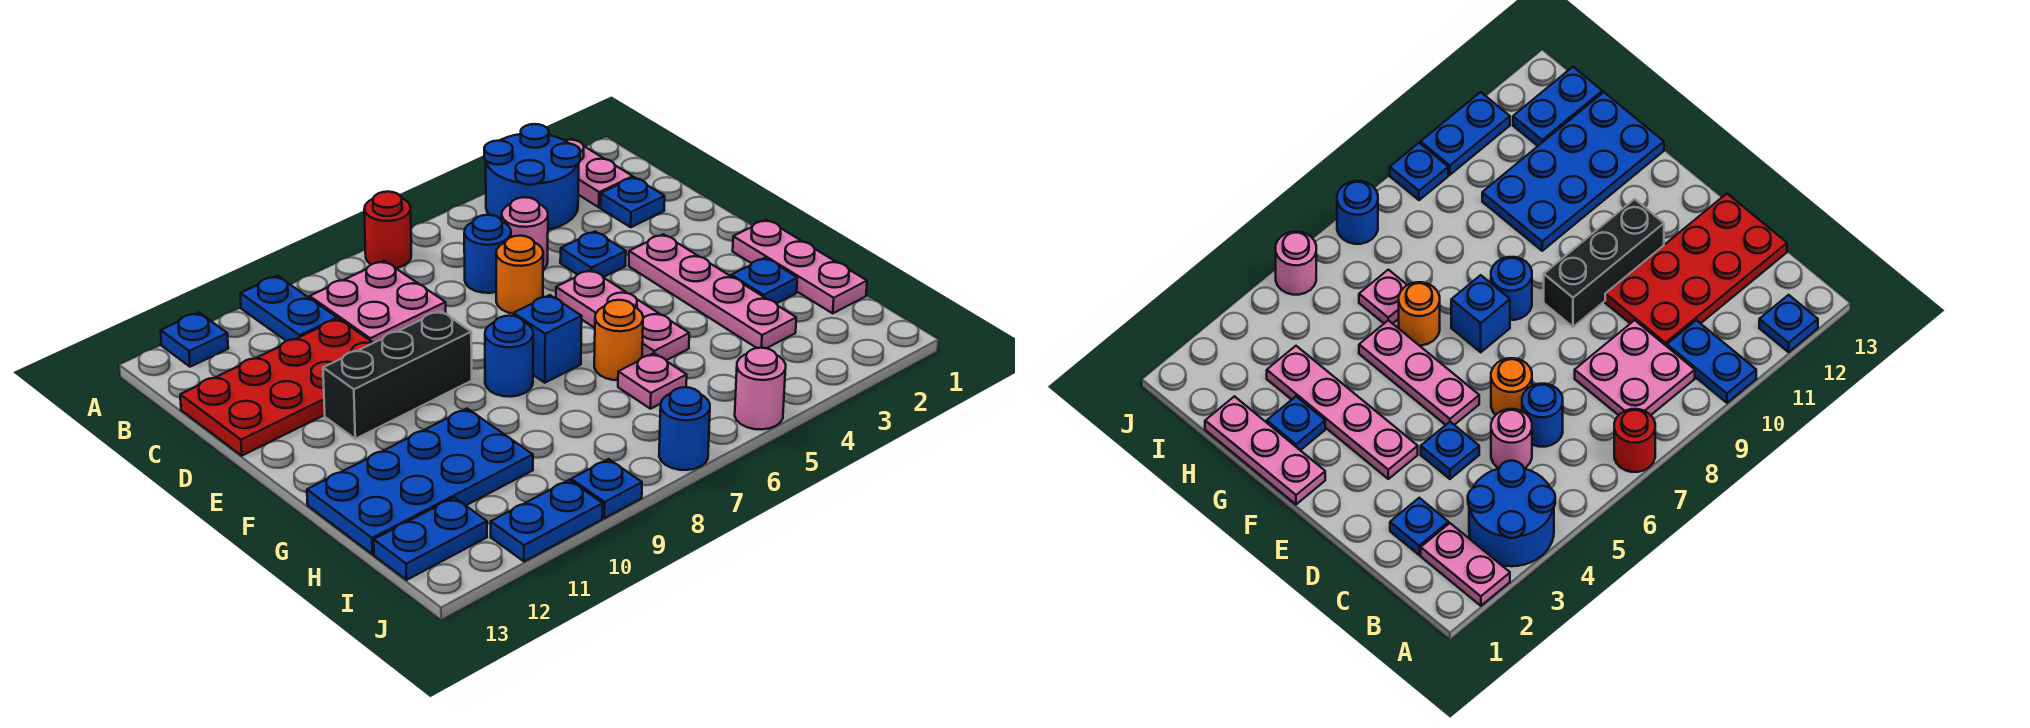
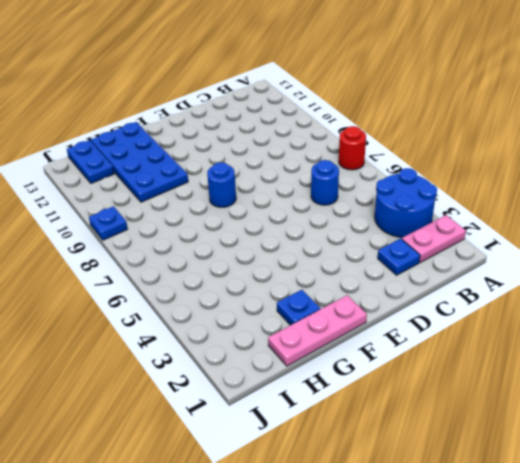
none -> blue plate A10:B10 level 1
none -> blue plate A12 level 1
none -> pink plate B8:C9 level 1

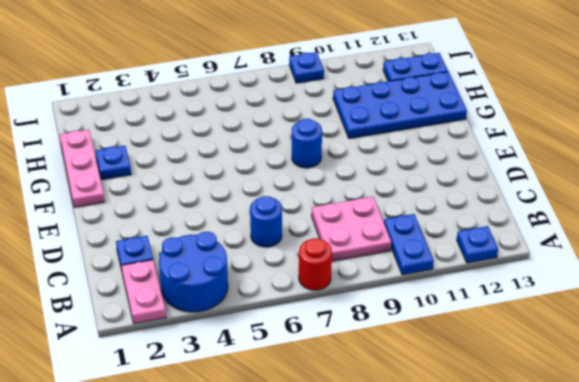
none -> pink round brick C5 level 1
none -> red plate C10:D13 level 1
none -> blue plate D4 level 1

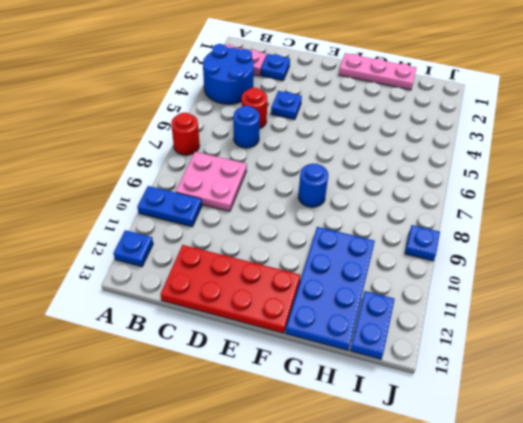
red round brick C5 level 1 -> pink round brick C5 level 1
red plate C12:F13 level 1 -> red plate C10:D13 level 1
none -> orange round brick D6 level 1
none -> pink plate E3:H3 level 1
none -> pink plate E5:G5 level 1

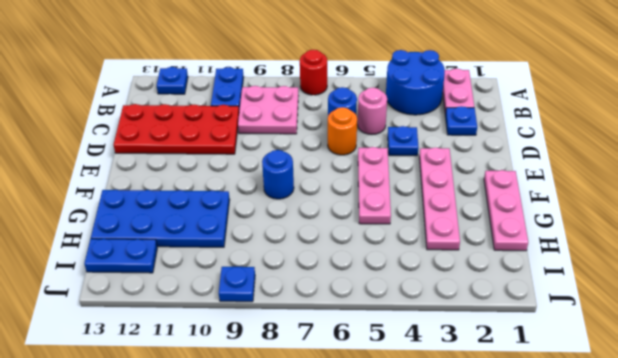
none -> black brick E9:E11 level 1
none -> blue brick F7 level 1
none -> blue plate G2 level 1

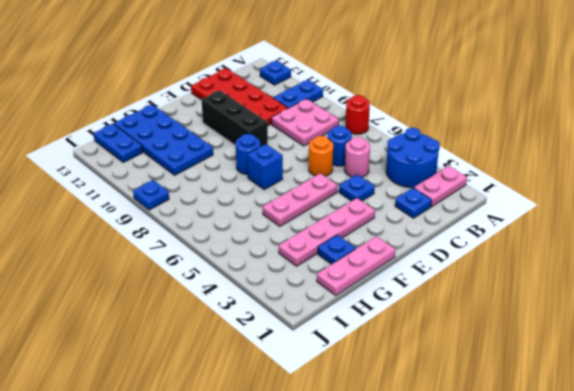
none -> orange round brick G6 level 1
none -> pink plate H6 level 1
none -> pink round brick J5 level 1

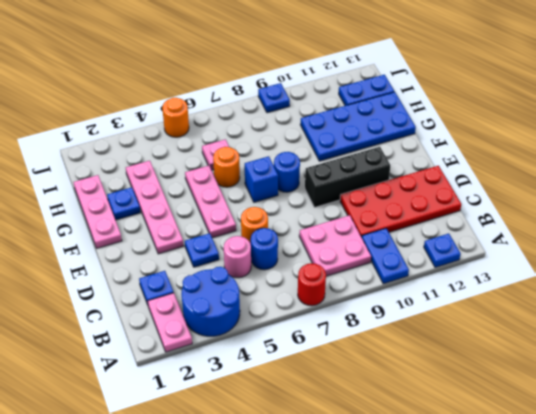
orange round brick J5 level 1 -> pink round brick J5 level 1
none -> blue round brick J7 level 1
none -> blue plate J10:J11 level 1

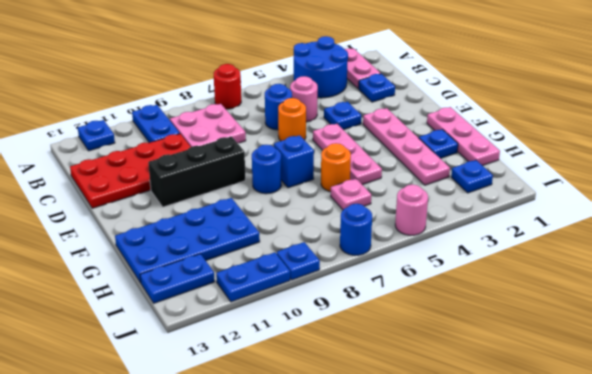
blue plate I2 level 1 -> none

